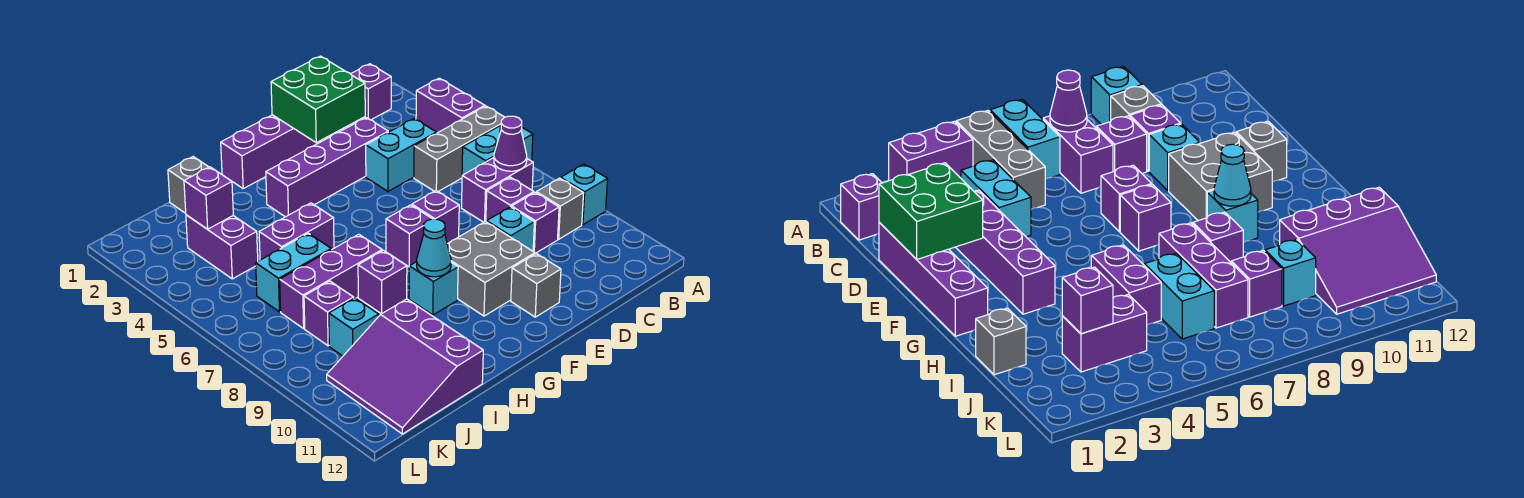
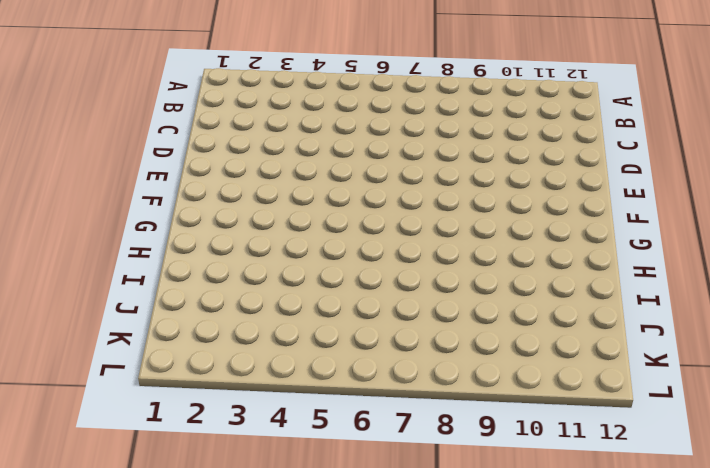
none -> purple brick A3:A4 level 1
none -> grey brick A5:C5 level 1
none -> cyan brick A6:B6 level 1
none -> cyan brick A9 level 1

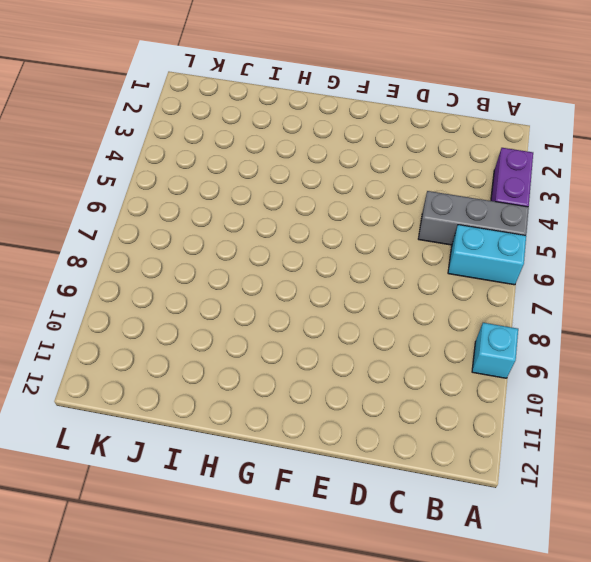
none -> purple brick B1 level 1
none -> purple brick B7:C7 level 1
none -> grey brick B9 level 1
none -> cyan brick C4:D4 level 1

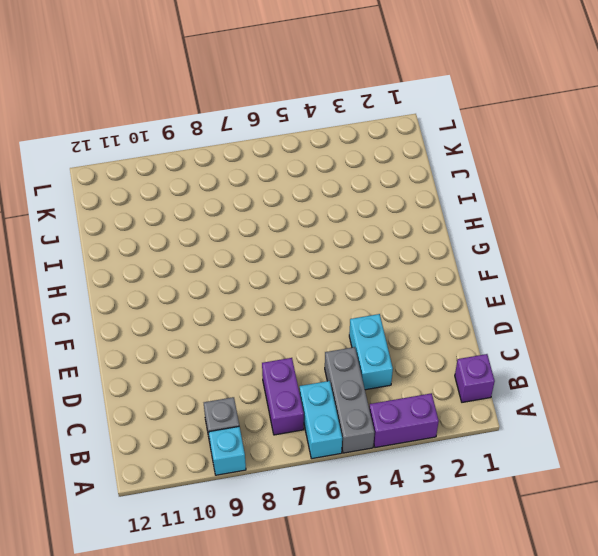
none -> purple brick C8 level 1
none -> purple brick C9 level 1
none -> purple brick D1:G1 level 1
none -> purple brick D3:G3 level 1

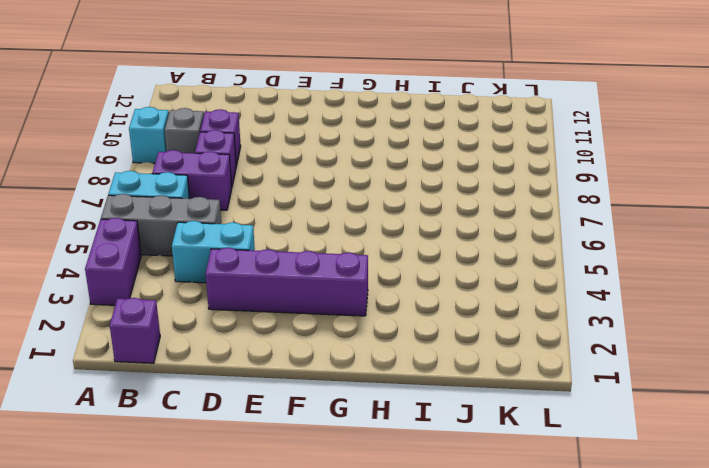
none -> purple brick D1:G1 level 1
none -> cyan brick D9 level 1
none -> purple brick E7 level 1
none -> grey brick E9:F10 level 1

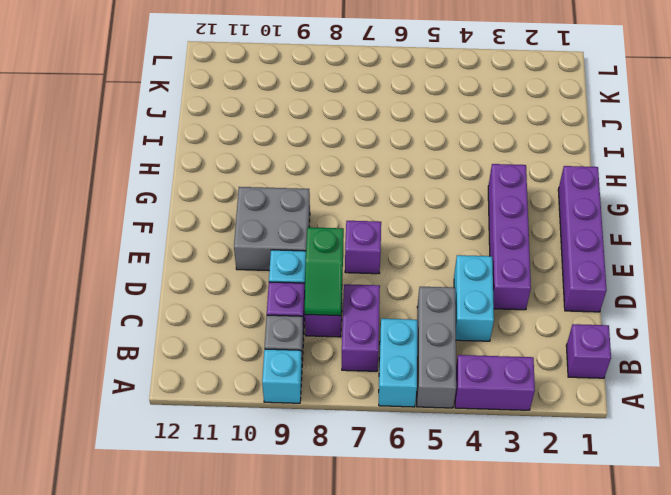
green slope C8:D8 level 2 top D -> none
none -> grey brick E11 level 1
none -> purple brick F7 level 1
none -> cyan brick G9 level 1
none -> purple brick H5:I5 level 1

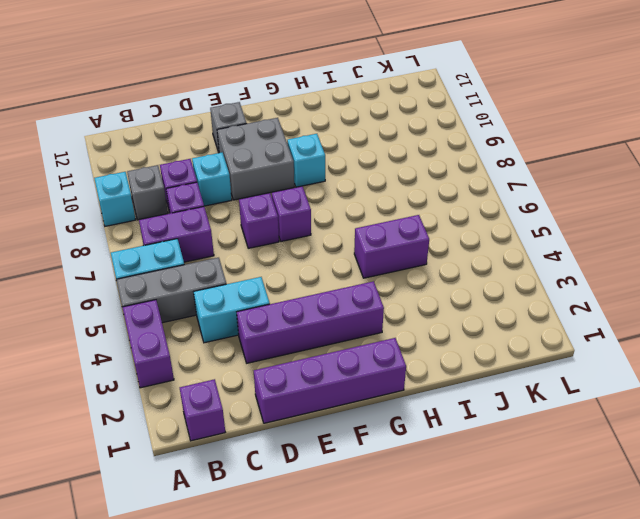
none -> purple brick H7:J7 level 1
none -> purple brick H8 level 1
none -> grey brick I1 level 1
none -> cyan brick I6:J6 level 1

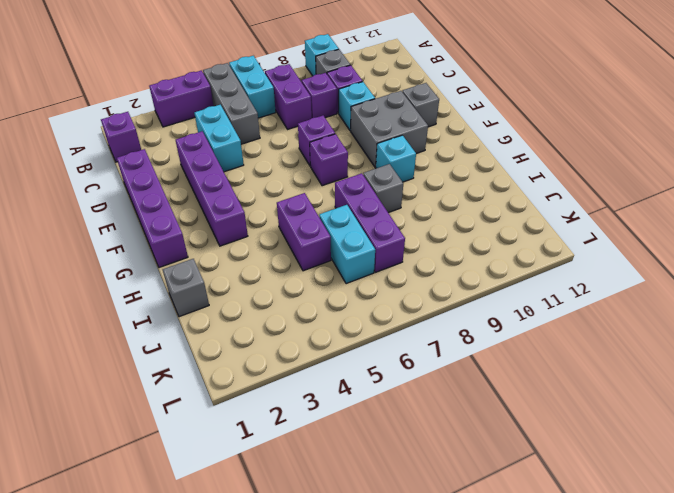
grey brick H8 level 1 -> purple brick H8 level 1
none -> purple slope I10:K12 level 1 top I
none -> purple brick J3:J4 level 1
none -> purple brick J8 level 1
none -> cyan brick J9 level 1

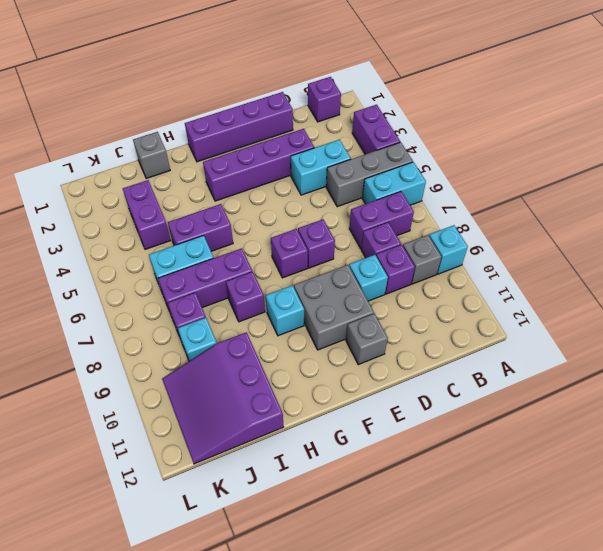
none -> purple cone B7 level 2
none -> green brick D1:E2 level 2
none -> cyan cone G9 level 2
none -> purple brick J3 level 2

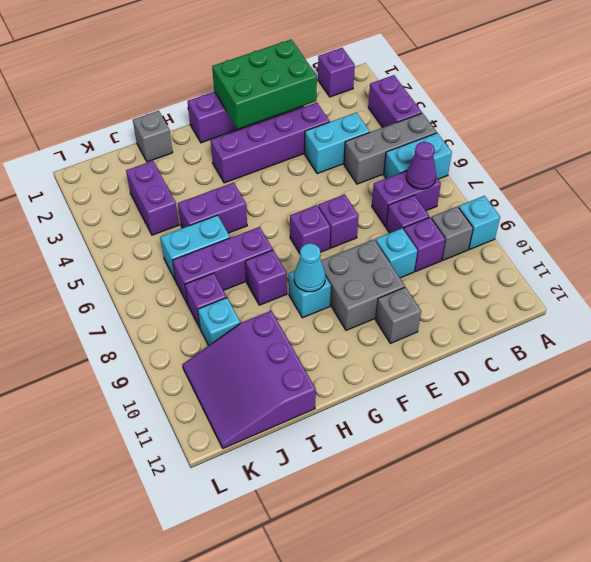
green brick D1:F2 level 2 -> green brick D1:E2 level 2
none -> purple brick J3 level 2

